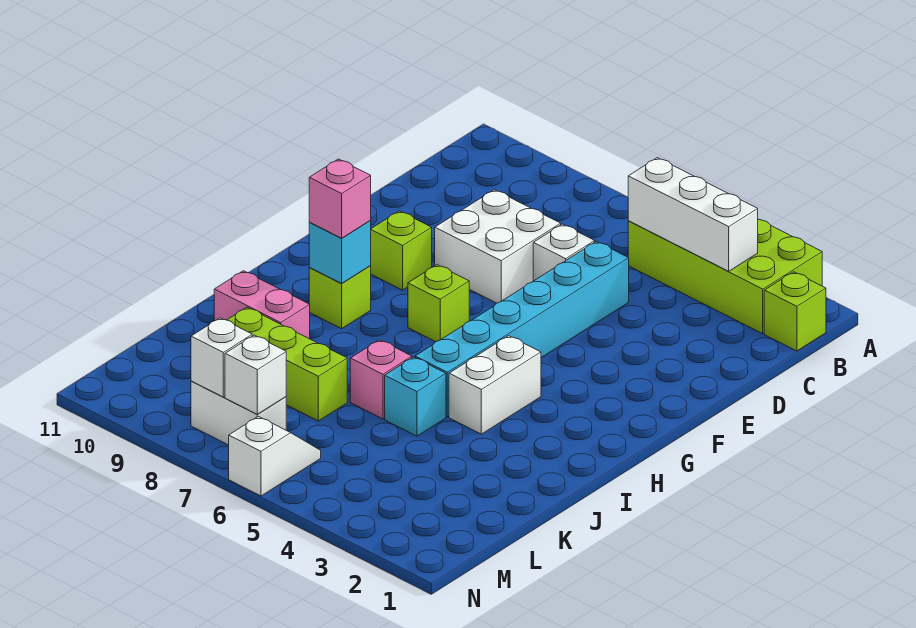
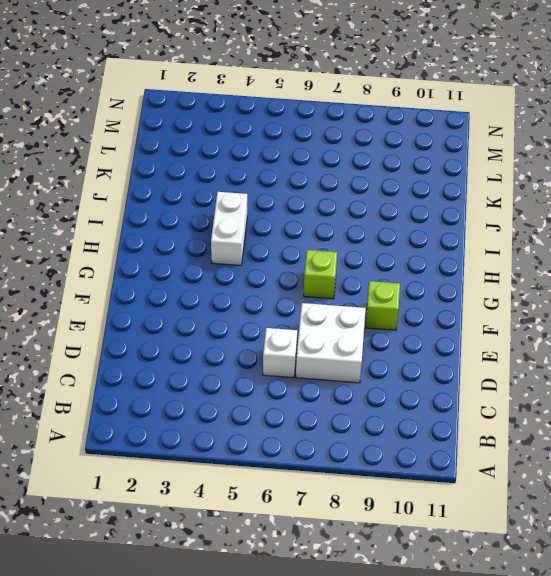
none -> lime brick A2:B5 level 1
none -> lime brick B1 level 1
none -> cyan brick D5:I5 level 1

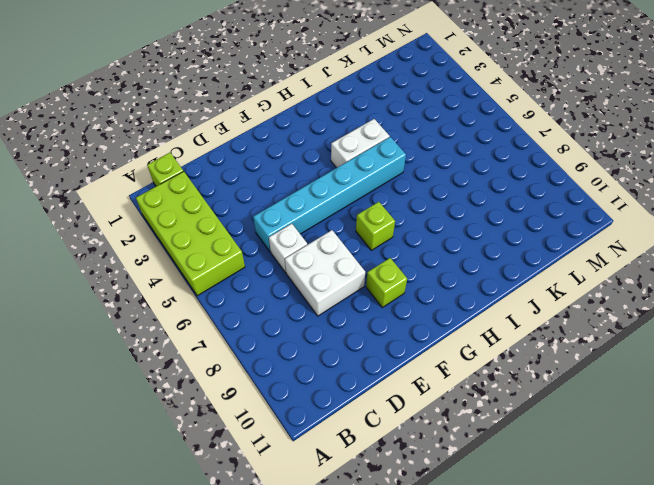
none -> lime brick H9 level 1
none -> cyan brick J5 level 1
none -> pink brick J6 level 1

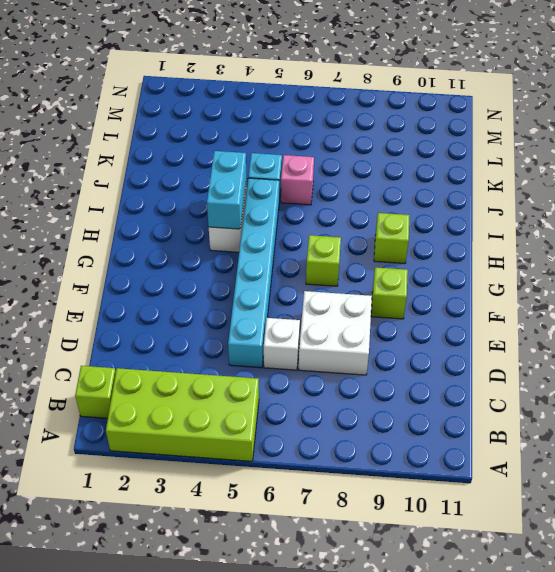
cyan brick H4:I4 level 2 -> none
none -> pink brick J9:J10 level 1
none -> lime brick K7:K9 level 1
none -> white slope M6:N6 level 1 top N

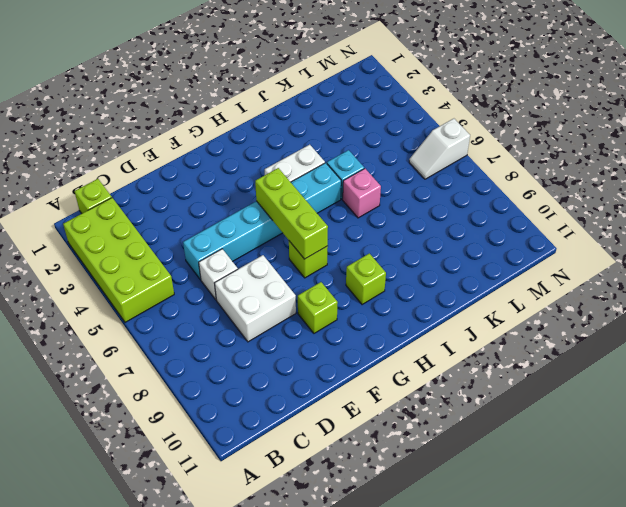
lime brick G5:G7 level 2 -> lime brick K7:K9 level 1
none -> pink brick J9:J10 level 1
none -> white brick M7:M8 level 1
none -> white brick B3:B5 level 2

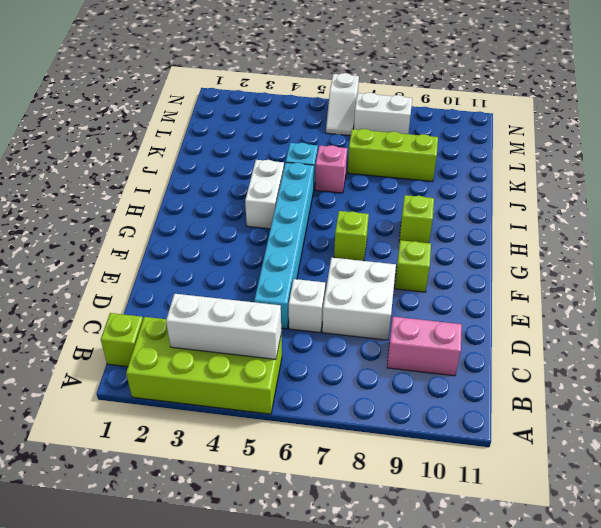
pink brick C9:C10 level 1 -> pink brick J9:J10 level 1
none -> cyan brick H9 level 2
none -> white brick M7 level 2
none -> white brick M8 level 2

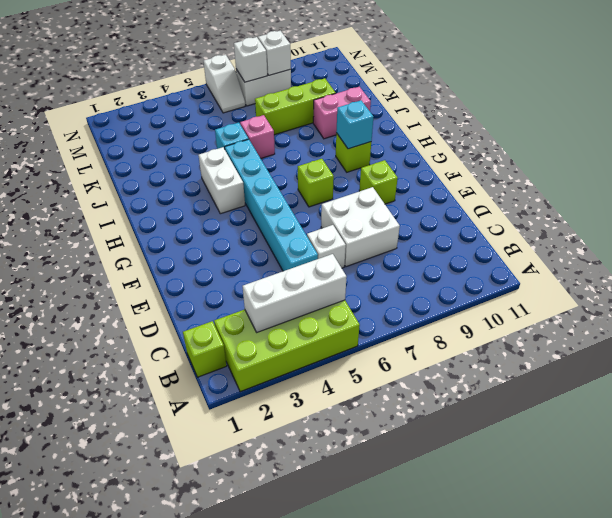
none -> pink brick H9 level 3

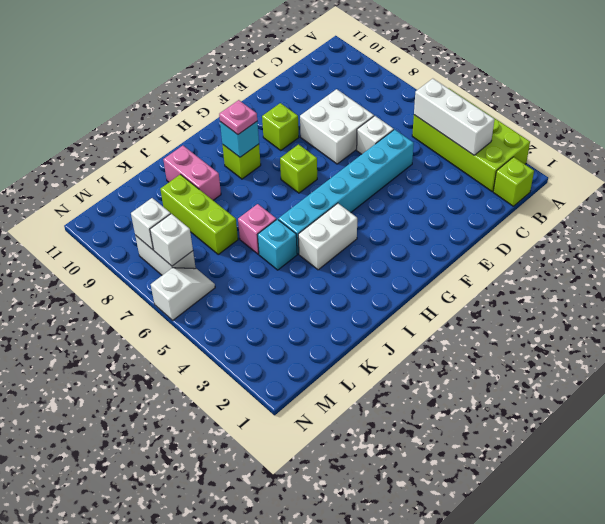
pink plate H9 level 3 -> pink brick H9 level 3

